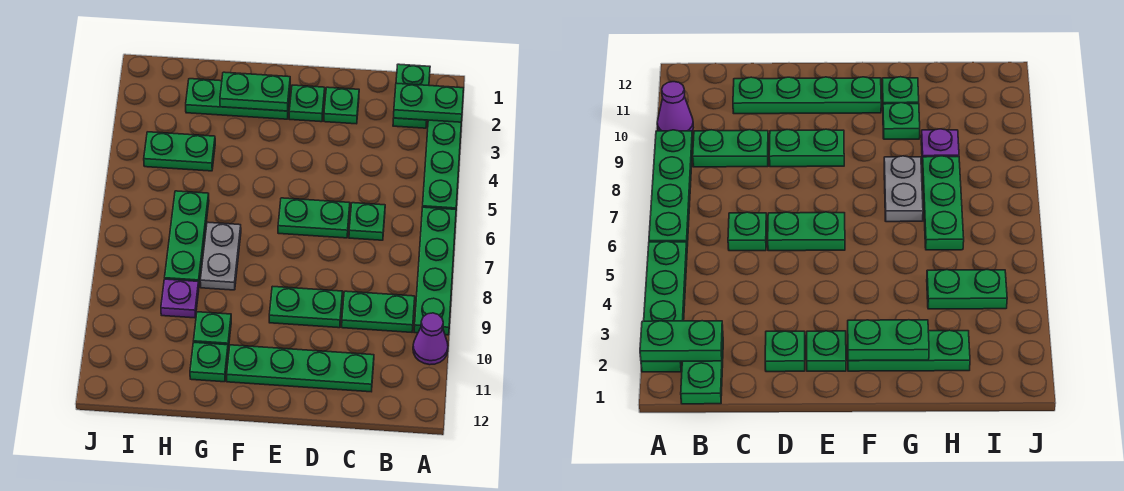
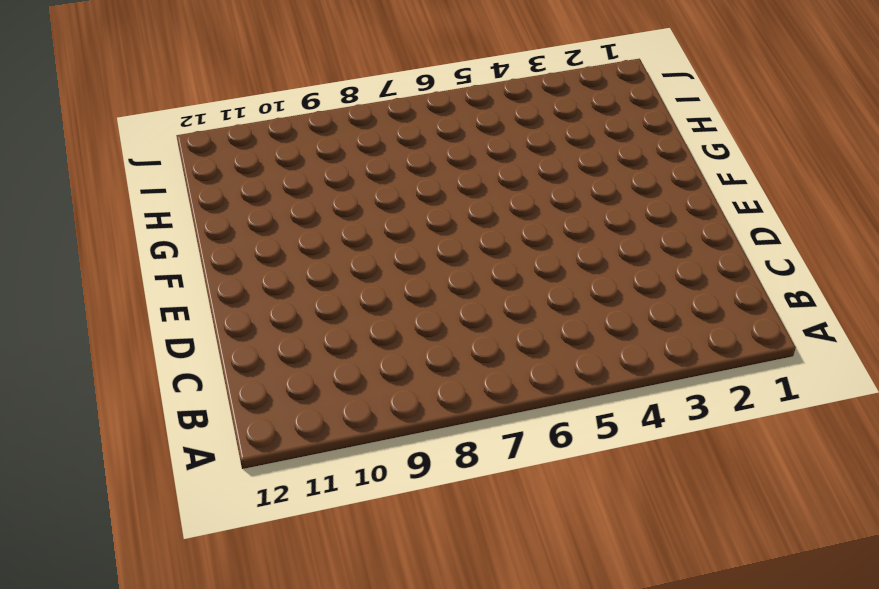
none -> green plate A2:A5 level 1
none -> green plate A6:A9 level 1
none -> purple cone A10 level 1

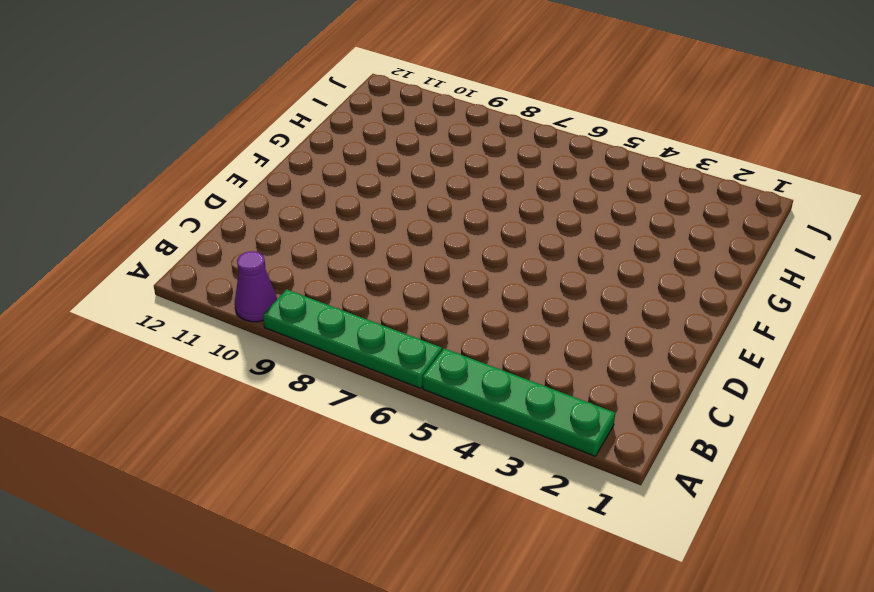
none -> green plate B1:B2 level 1
none -> green plate B9:C9 level 1
none -> green plate C6 level 1

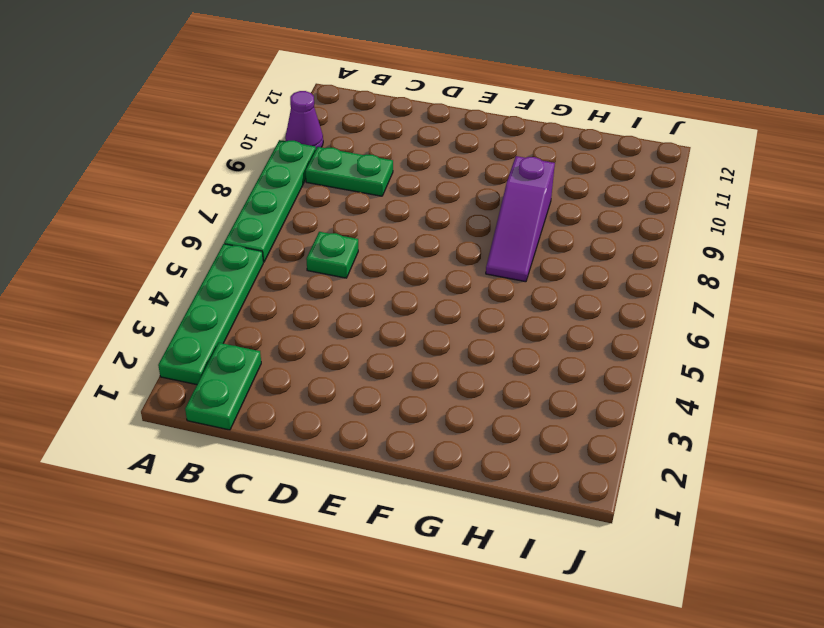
purple slope G7:G9 level 1 top 9 -> grey plate G7:G8 level 1
none -> green plate C11:F11 level 1
none -> green plate D2 level 1
none -> green plate D6:E6 level 1

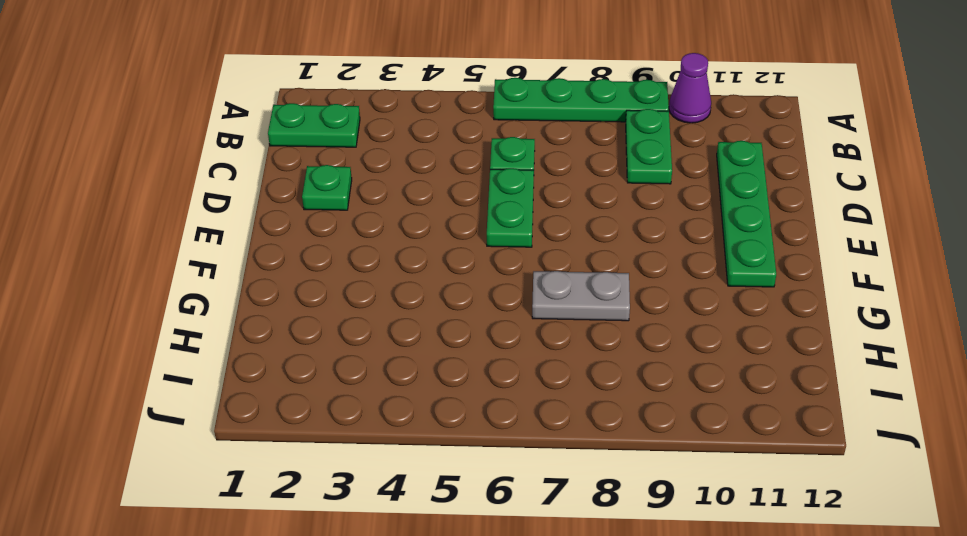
none -> green plate A2:A5 level 1
none -> green plate D9:E9 level 1
none -> green plate E2 level 1

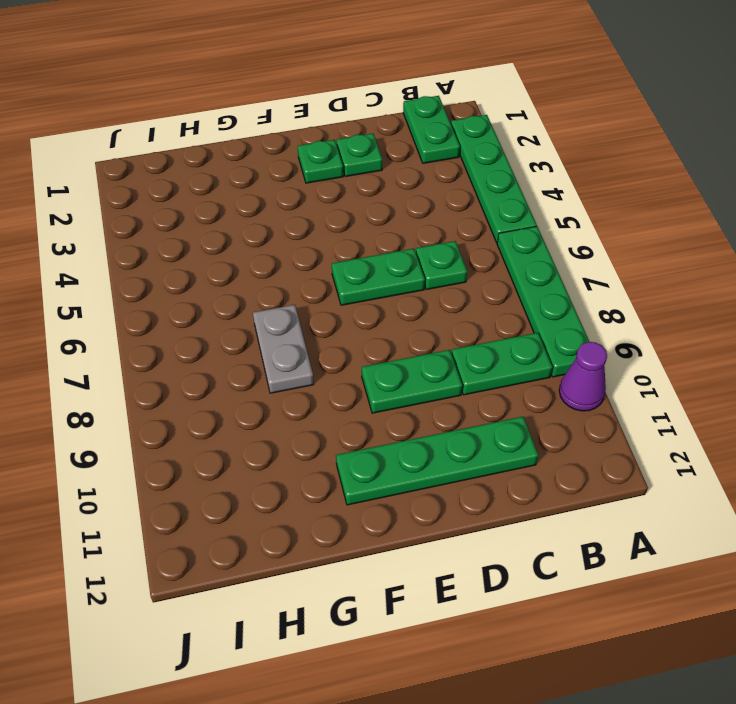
none -> green plate F2:H2 level 1
none -> green plate G10 level 1
none -> green plate G11 level 1

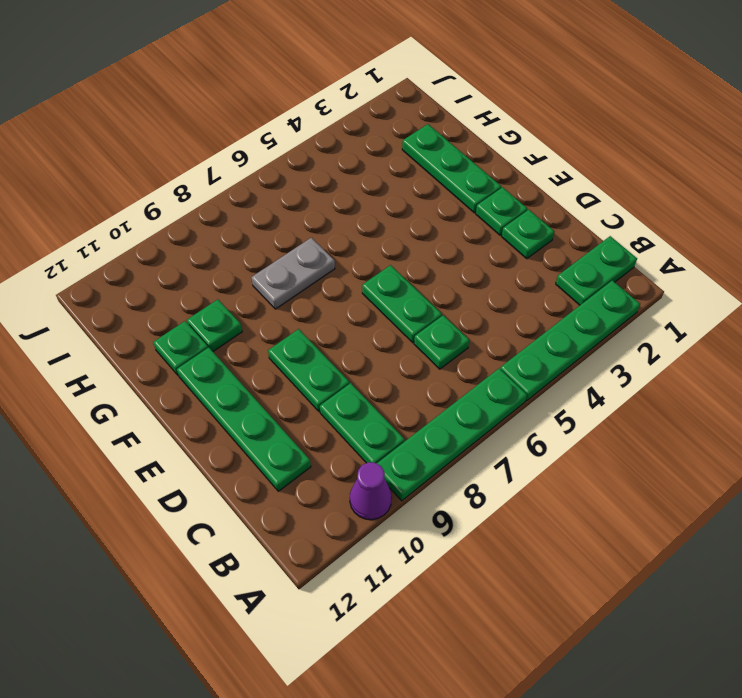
none -> green plate H4:I4 level 1
none -> green plate H6:H8 level 1
none -> purple plate H9 level 1

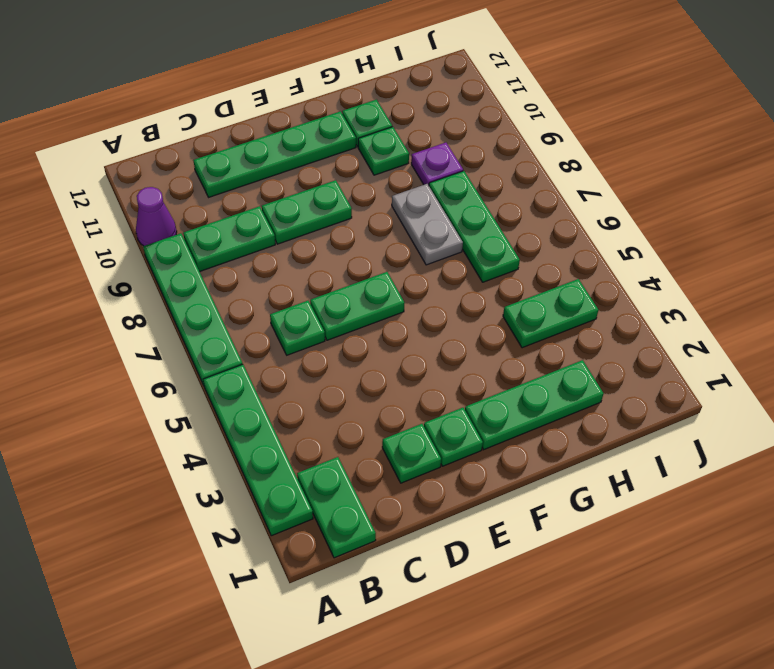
none -> green plate A2:B2 level 2
none -> green plate F2:G2 level 2

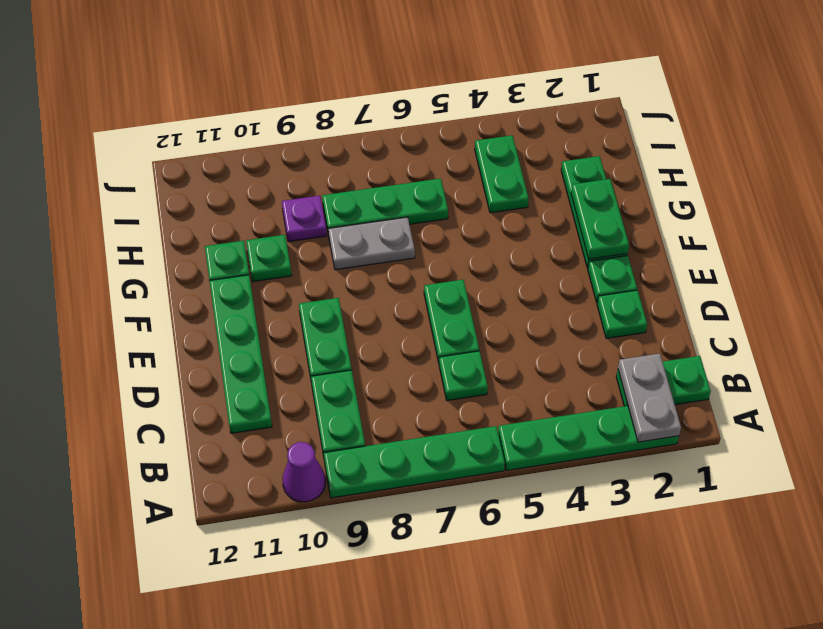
grey plate A2:B2 level 2 -> green plate A2:B2 level 2

